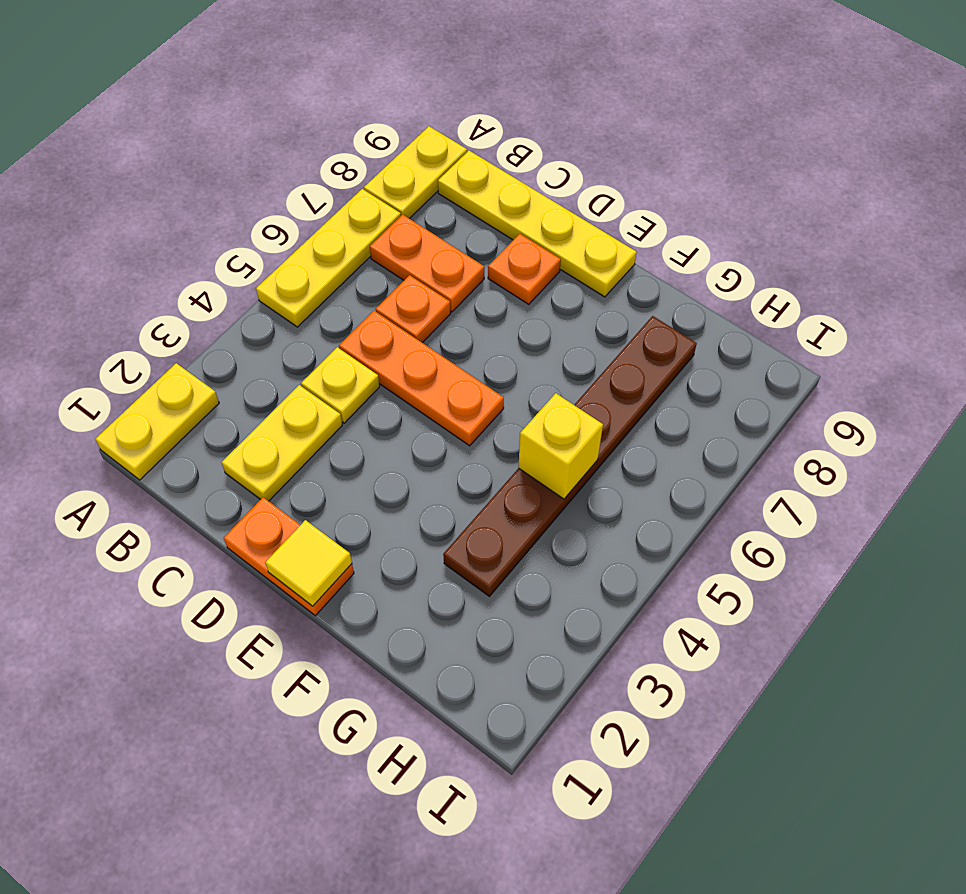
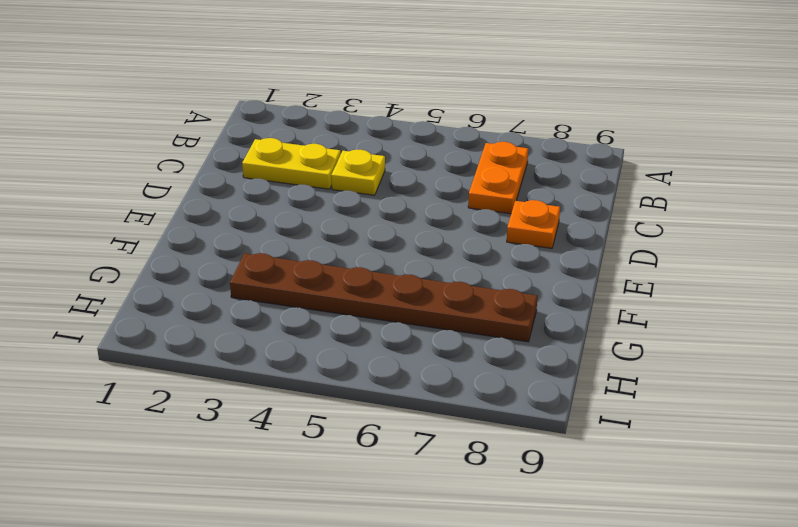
none -> yellow plate A1:A2 level 1
none -> yellow plate A5:A7 level 1
none -> yellow plate A8:A9 level 1

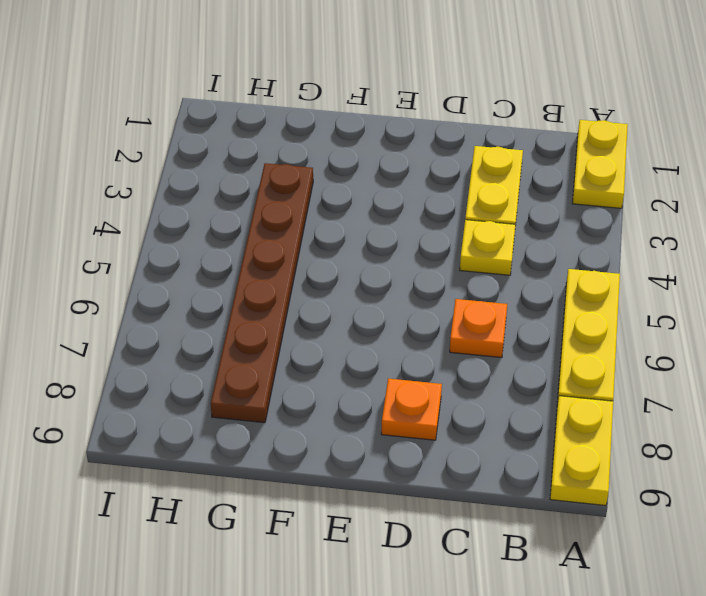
none -> orange plate B7:C7 level 1
none -> yellow plate B9:E9 level 1
none -> orange plate C5:E5 level 1

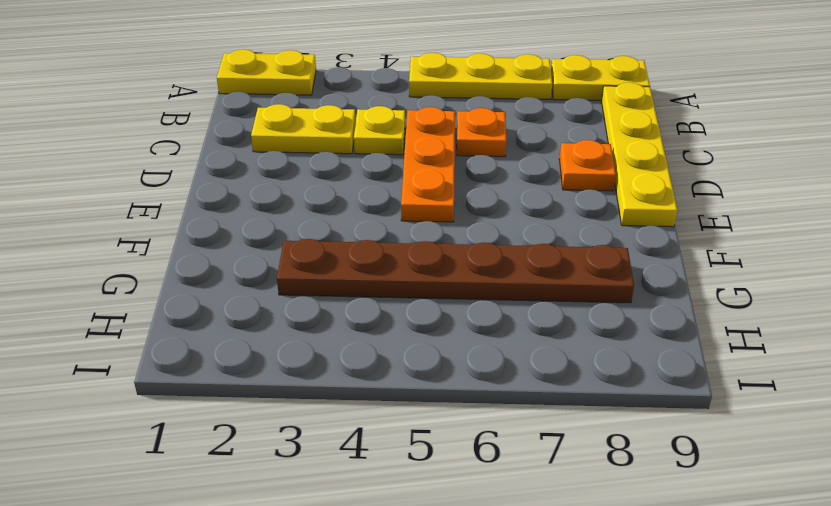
none -> orange plate B7:C7 level 1
none -> orange plate D1:E1 level 1
none -> yellow tile E1 level 2

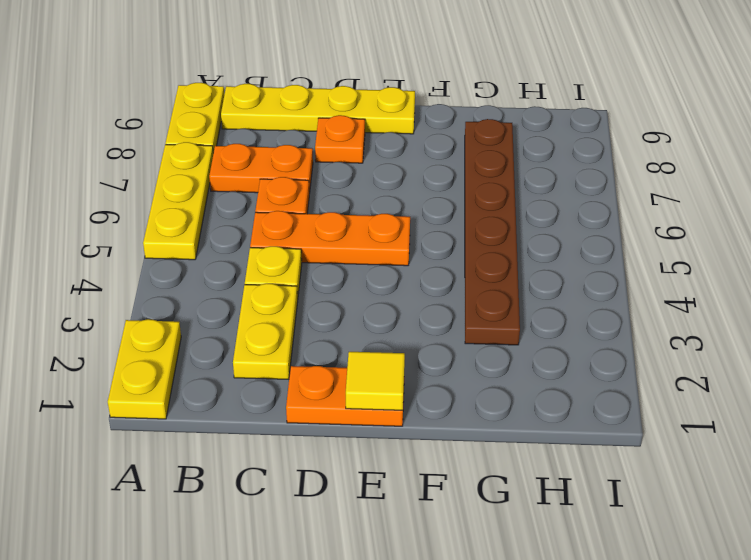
none -> yellow brick G5 level 2

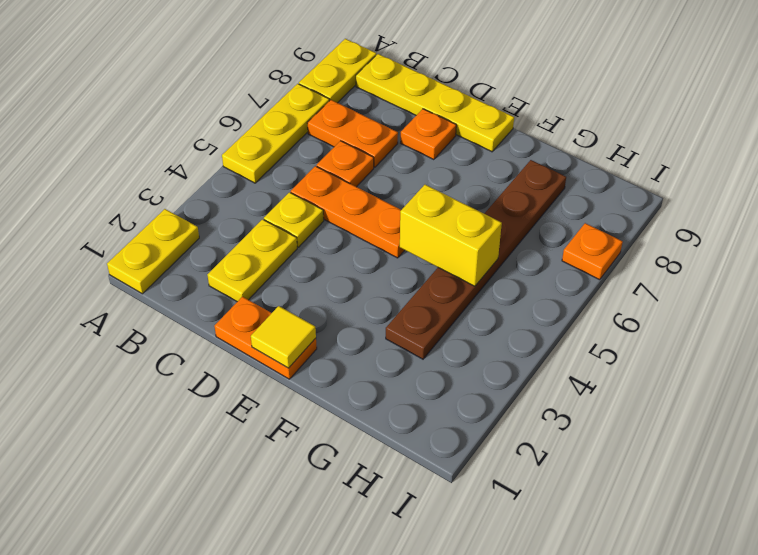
yellow brick F5:G5 level 2 -> yellow brick G5 level 2
orange plate I7 level 1 -> none

